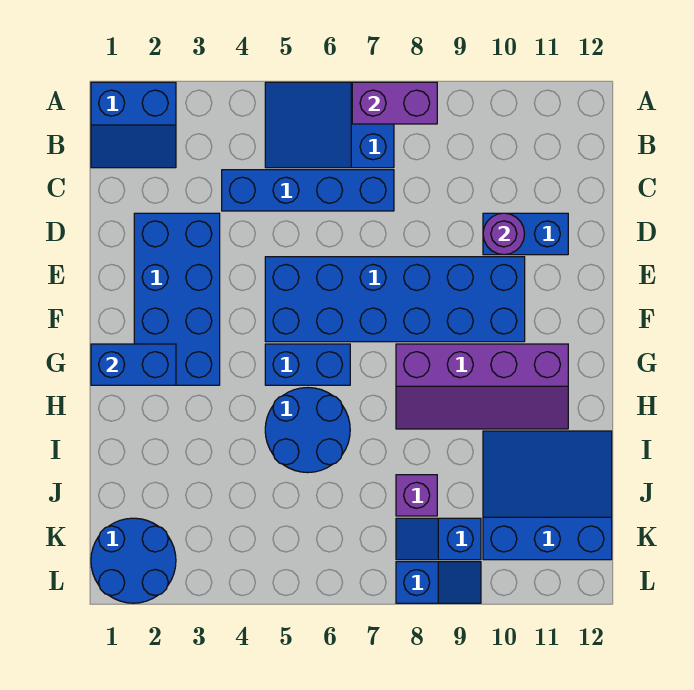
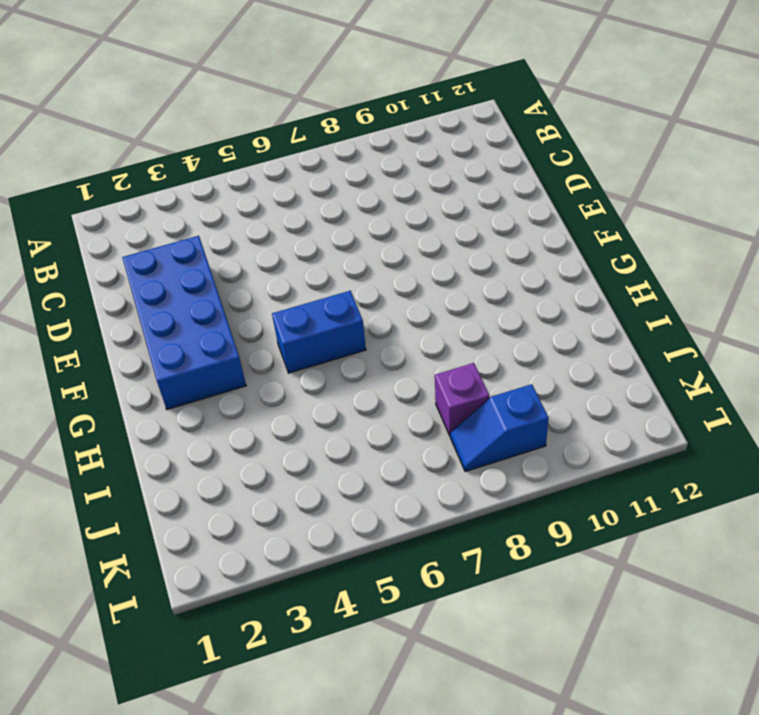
none -> blue slope A1:B2 level 1 top A
none -> blue slope A5:B7 level 1 top 7
none -> blue brick C4:C7 level 1

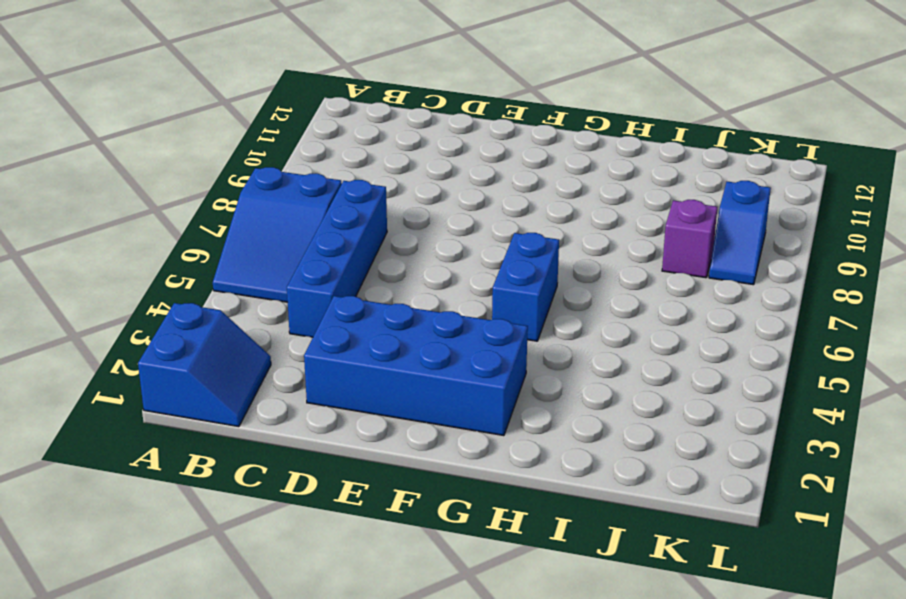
none -> blue brick D10:D11 level 1
none -> blue brick E5:F10 level 1
none -> purple slope G8:H11 level 1 top G

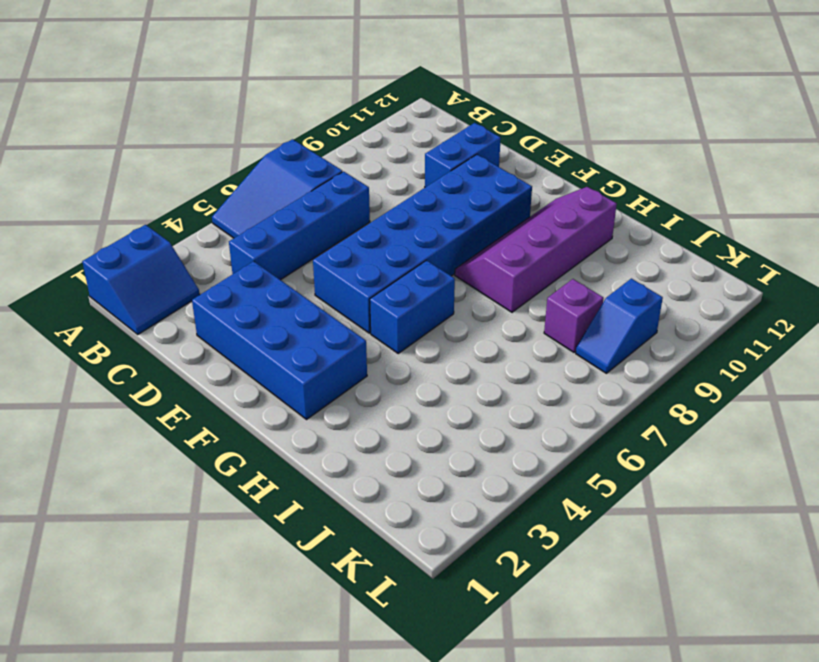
purple slope G8:H11 level 1 top H -> purple slope G8:H11 level 1 top G
none -> blue round brick H5:I6 level 1
none -> blue slope I10:K12 level 1 top K
none -> blue round brick K1:L2 level 1

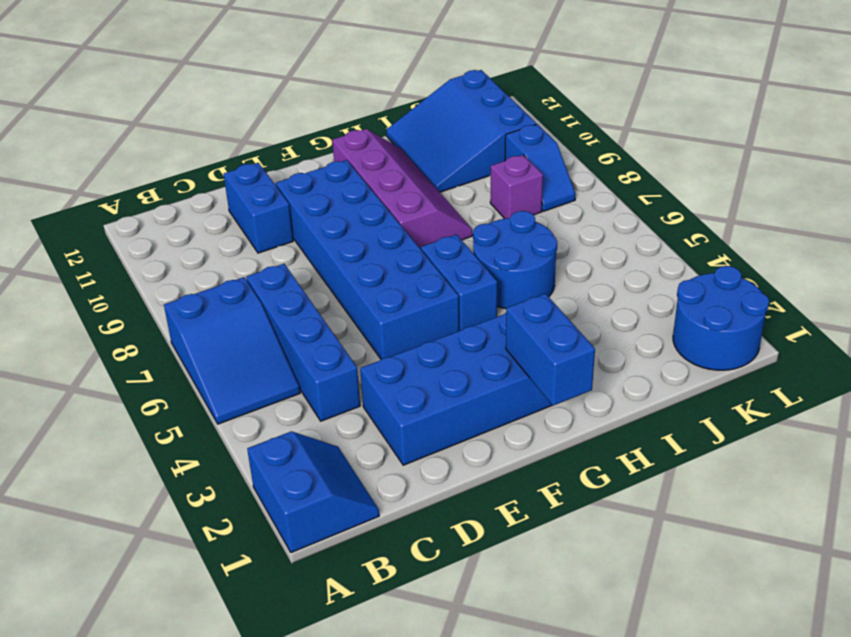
none -> blue slope L8:L9 level 1 top 8
none -> purple brick A7:A8 level 2
none -> purple round brick D10 level 2

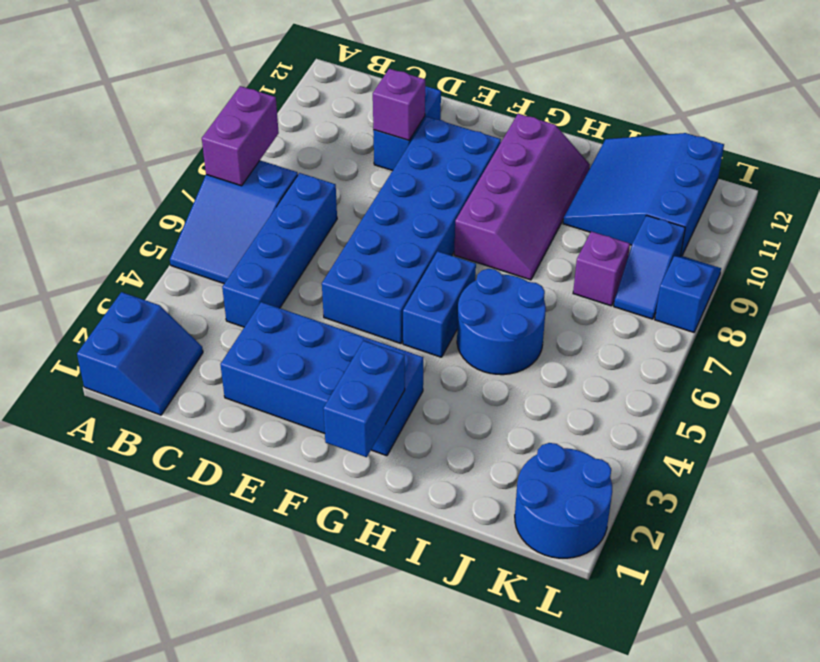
purple brick D10 level 2 -> purple round brick D10 level 2

